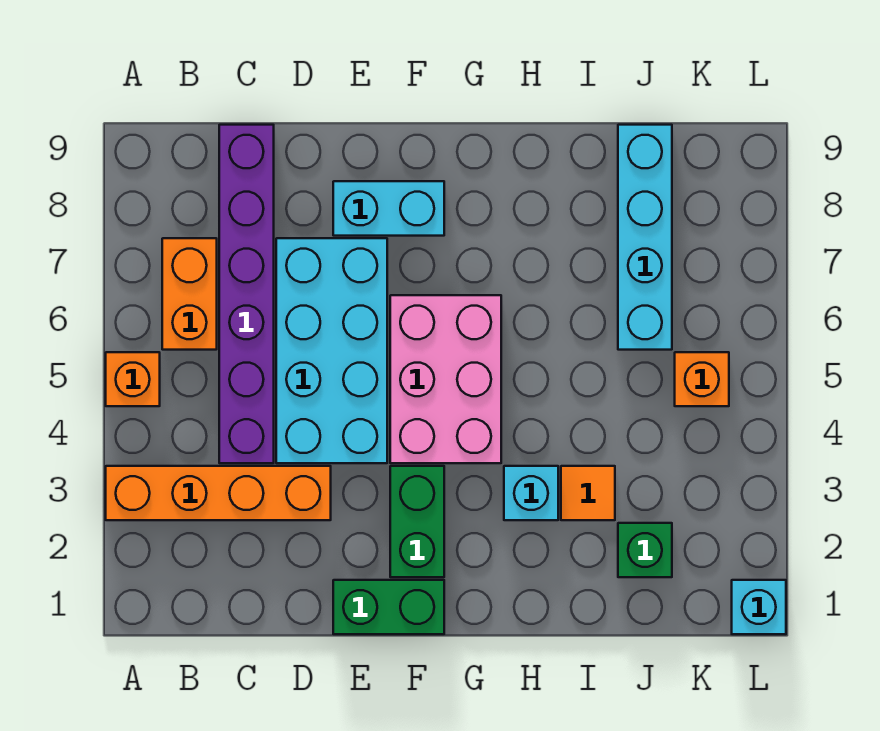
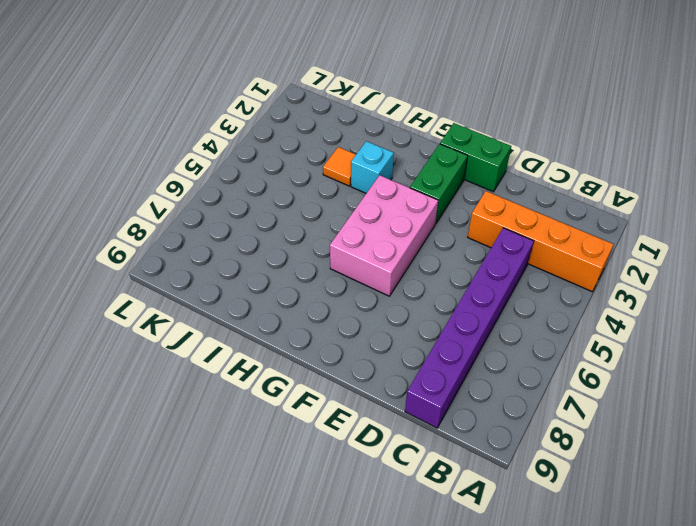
none -> orange brick A5 level 1
none -> orange brick B6:B7 level 1
none -> cyan brick D4:E7 level 1

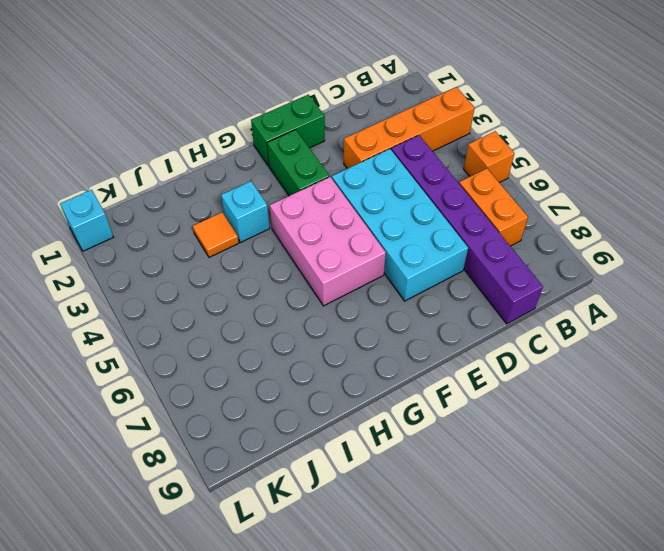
none -> cyan brick E8:F8 level 1
none -> green brick J2 level 1
none -> cyan brick J6:J9 level 1

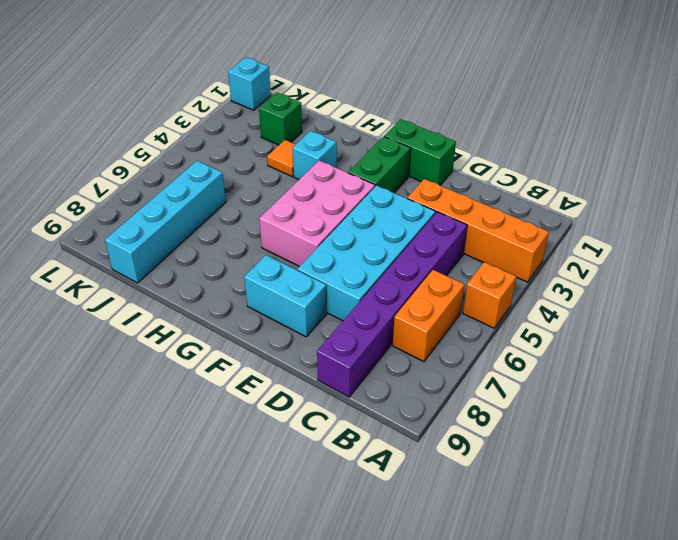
none -> orange brick K5 level 1

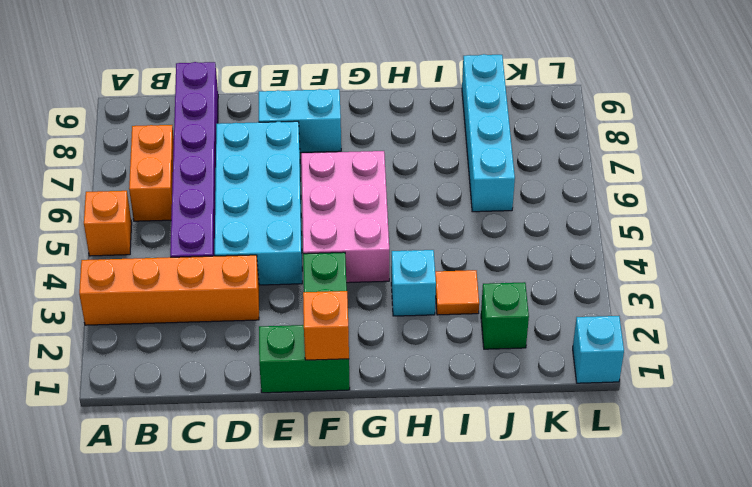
orange brick F1 level 2 -> orange brick K5 level 1

